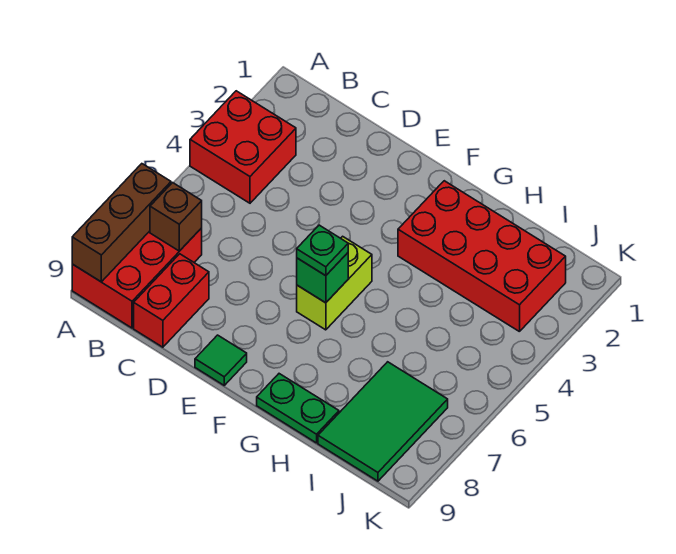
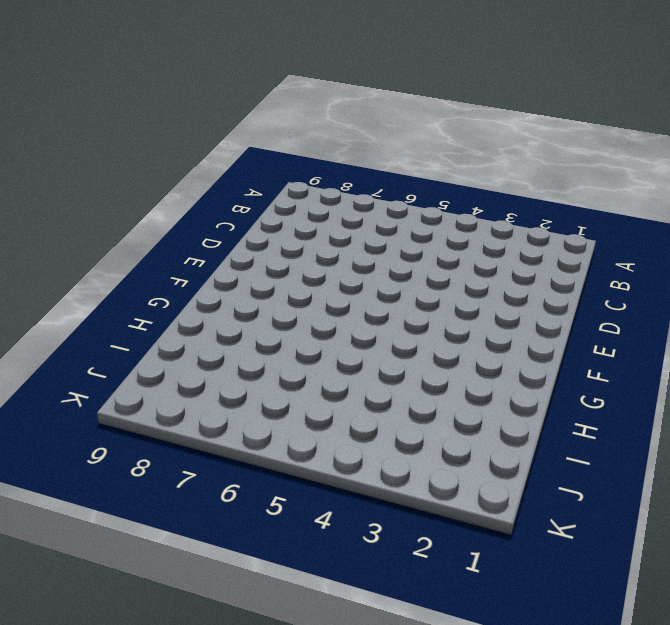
none -> red brick A3:B4 level 1
none -> red brick A7:B9 level 1
none -> red brick C8:C9 level 1

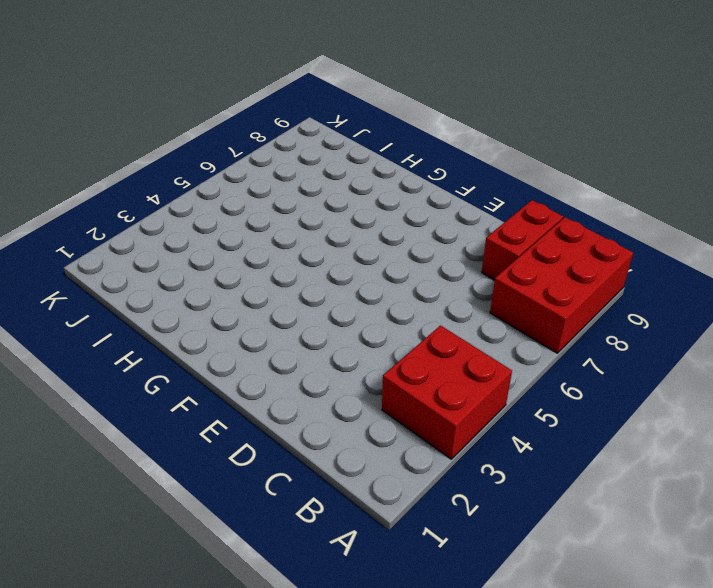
none -> green tile E9 level 1
none -> lime brick F5:F6 level 1
none -> red brick G2:J3 level 1

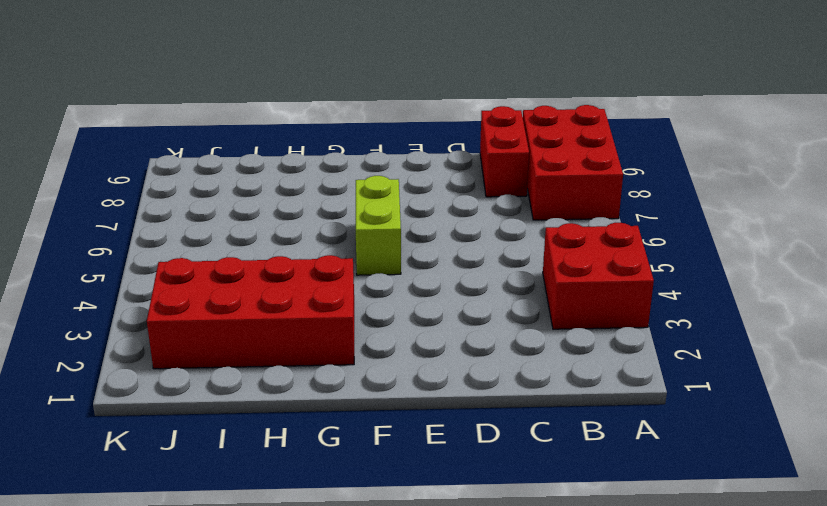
none -> green tile E9 level 1
none -> green plate G9:H9 level 1
none -> green tile I7:J9 level 1

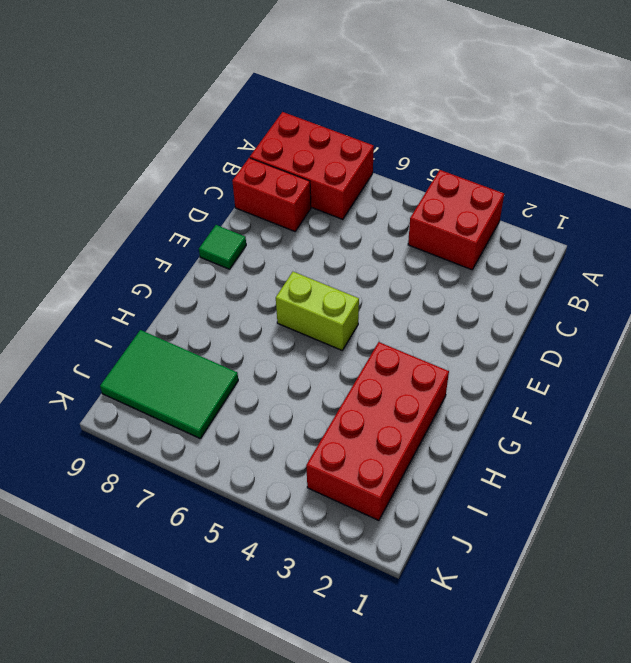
none -> green plate G9:H9 level 1
none -> brown brick A7:A9 level 2
none -> brown brick B7 level 2

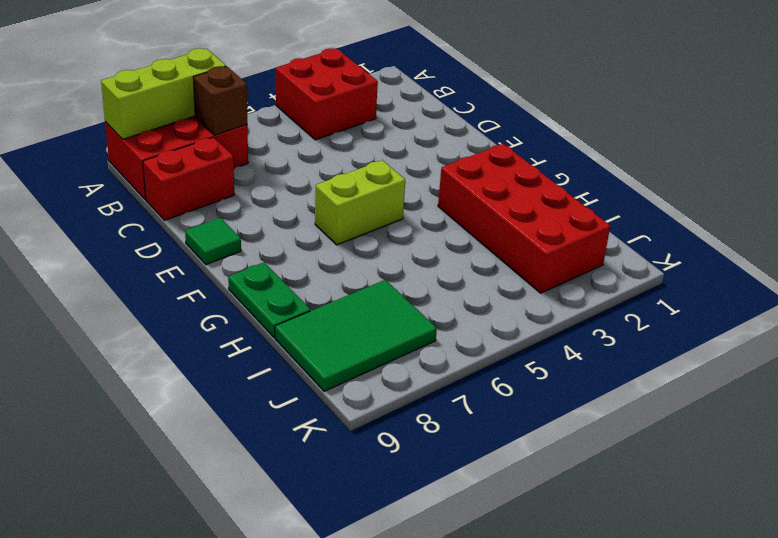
lime brick A7:A9 level 2 -> brown brick A7:A9 level 2
none -> green brick F6 level 2
none -> green plate F6 level 3

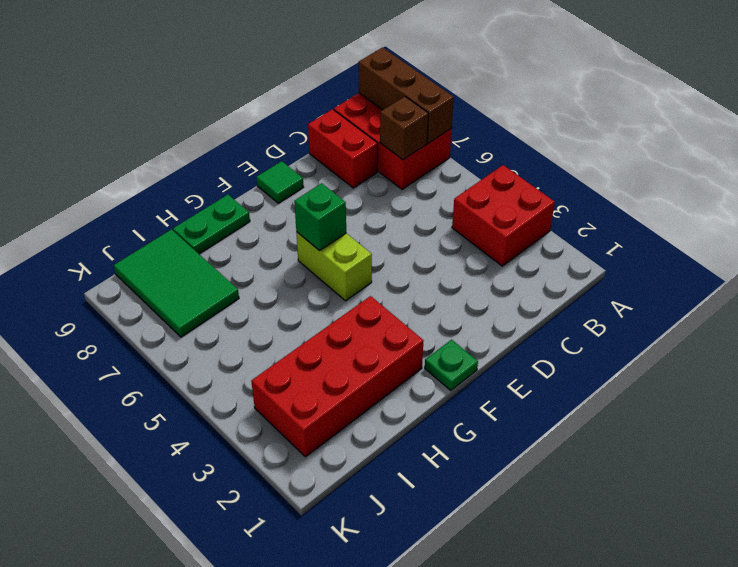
green plate F1 level 1 -> green plate F6 level 3

